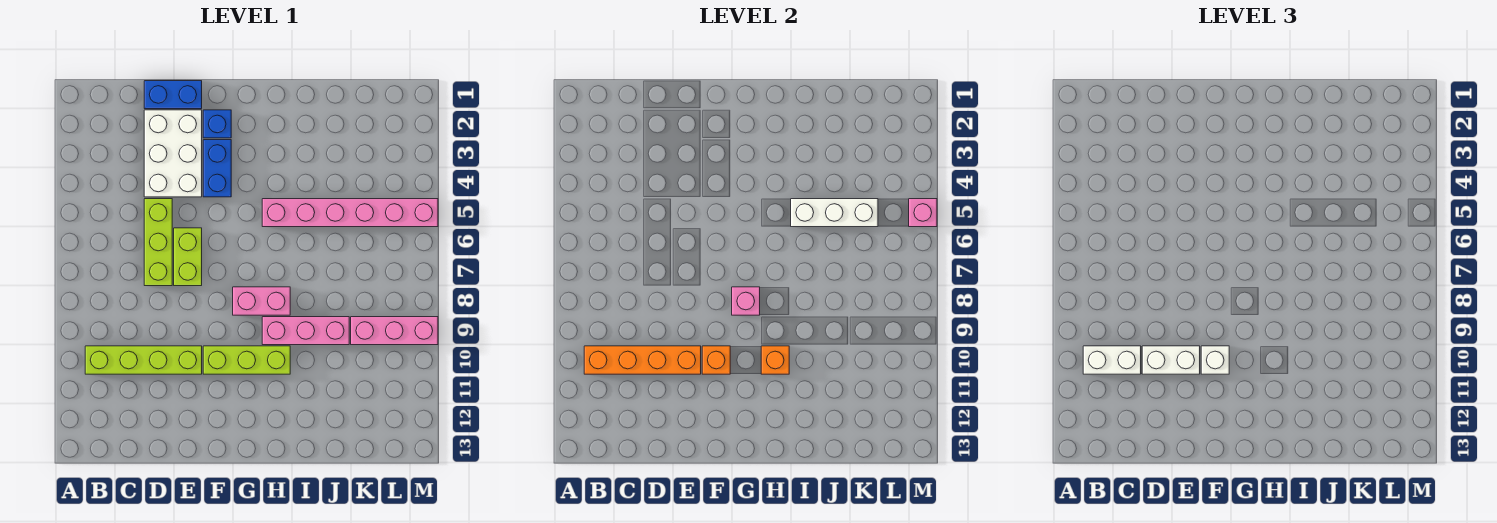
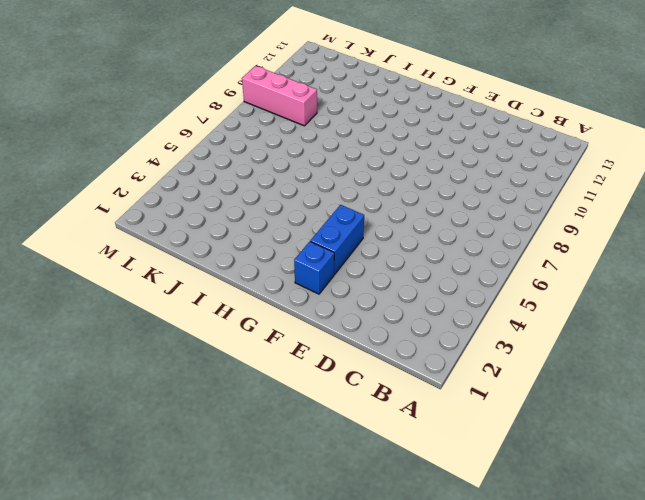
none -> lime brick B10:E10 level 1
none -> blue brick D1:E1 level 1
none -> white brick D2:E4 level 1

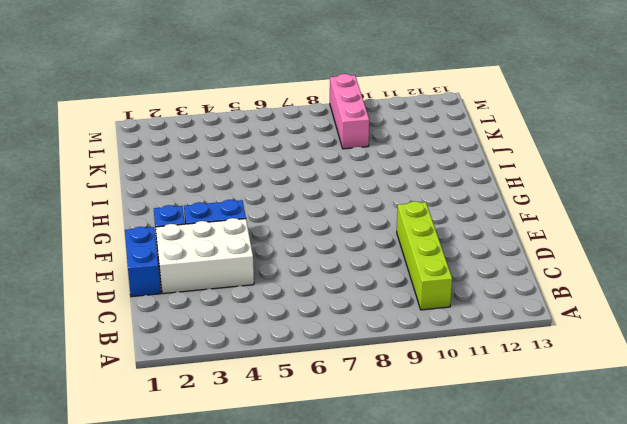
none -> lime brick D5:D7 level 1
none -> lime brick E6:E7 level 1
none -> lime brick F10:H10 level 1

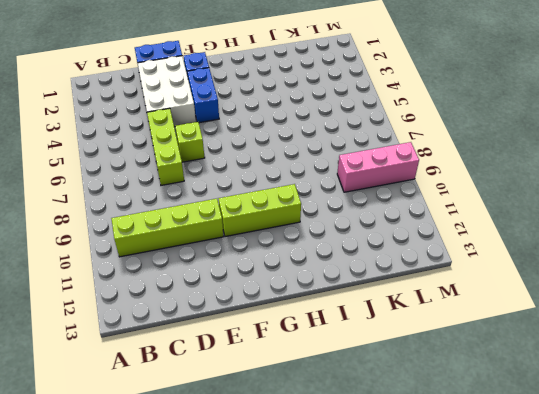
lime brick E6 level 1 -> lime brick E6:E7 level 1
none -> pink brick G8:H8 level 1
none -> pink brick H5:M5 level 1
none -> pink brick H9:J9 level 1

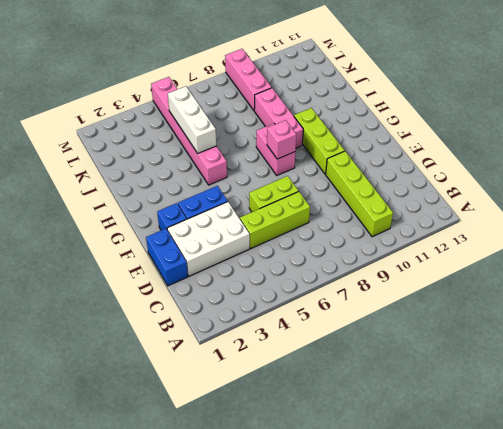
none -> orange brick B10:E10 level 2
none -> orange brick F10 level 2
none -> orange brick H10 level 2

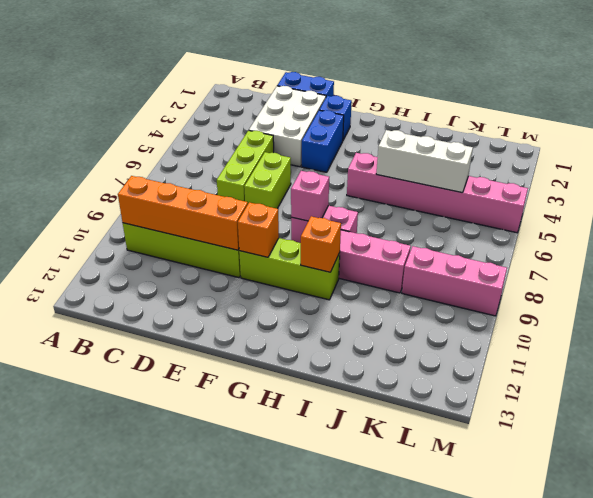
none -> pink brick M5 level 2
none -> white brick B10:C10 level 3
none -> white brick D10:E10 level 3

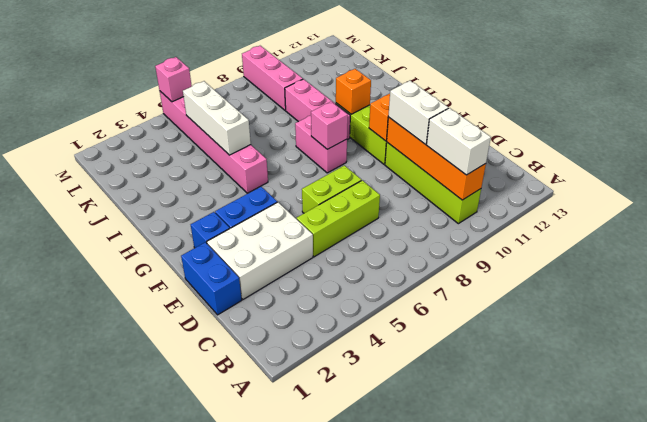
none -> white brick F10 level 3

